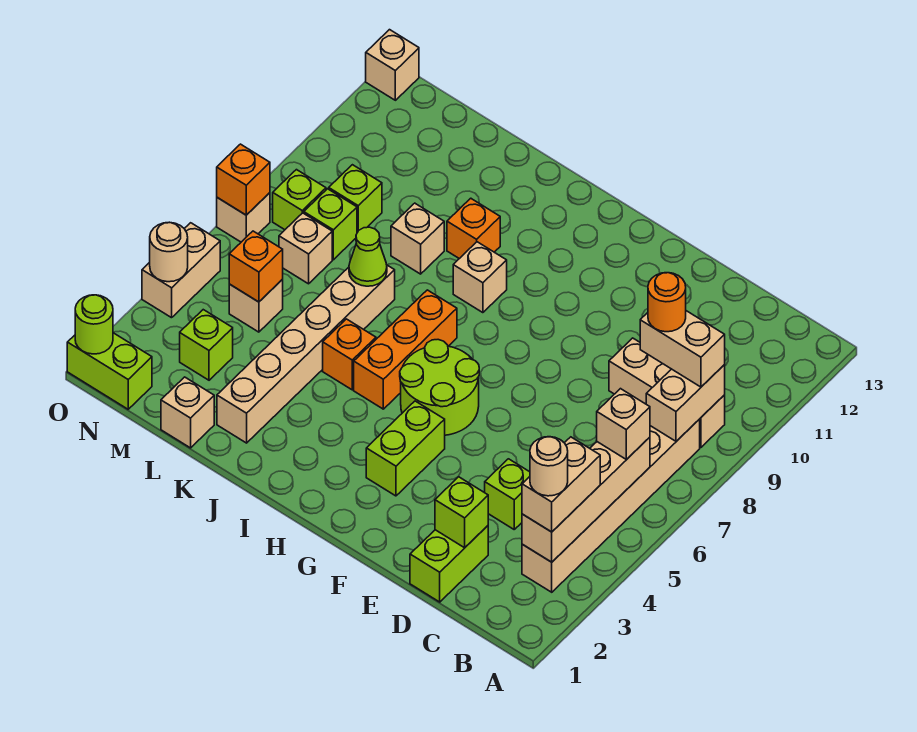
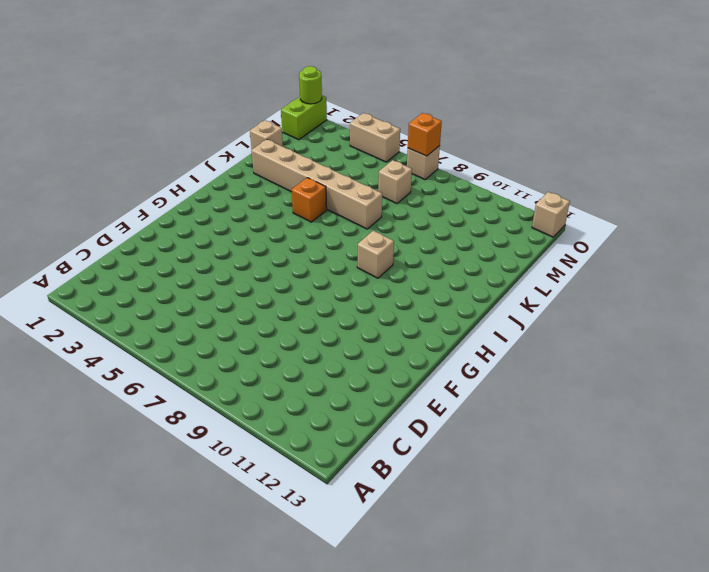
none -> tan brick B3:B8 level 1
none -> tan brick B9:D9 level 1
none -> lime brick D1:D2 level 1
none -> lime brick D4 level 1

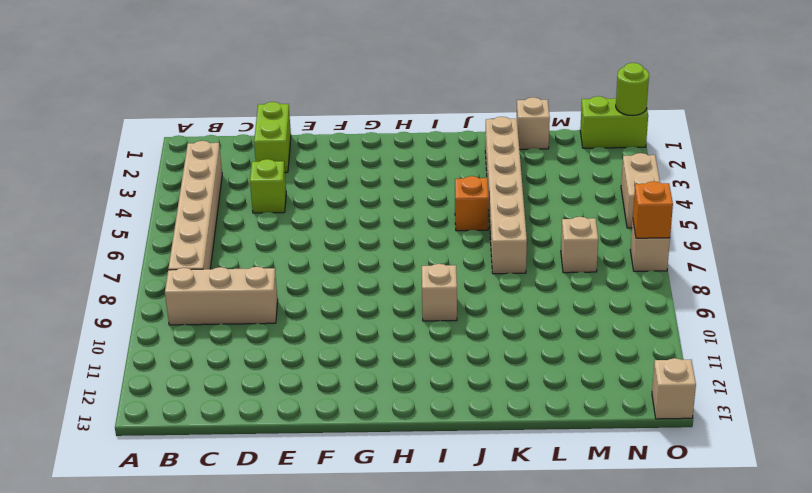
none -> lime brick G3:G4 level 1
none -> lime round brick G5:H6 level 1
none -> orange brick I5:I7 level 1
none -> orange brick J10 level 1

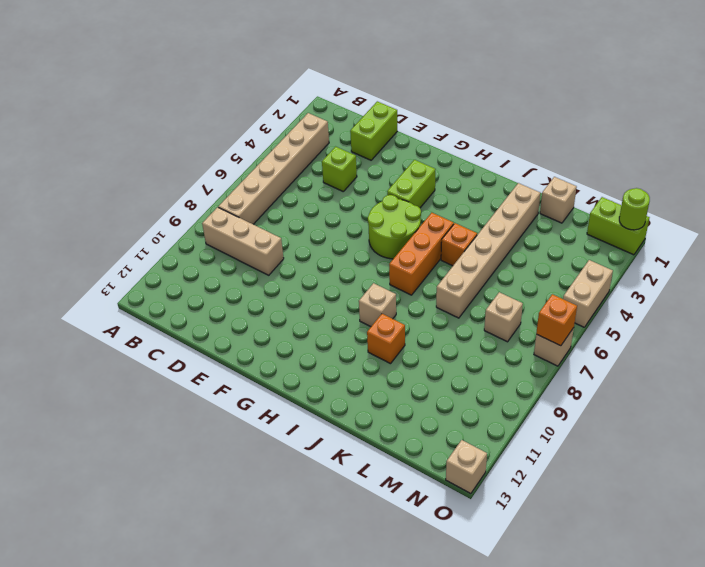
none -> tan brick K9 level 1
none -> lime brick M3 level 1
none -> tan brick M5 level 1
none -> lime brick M8 level 1

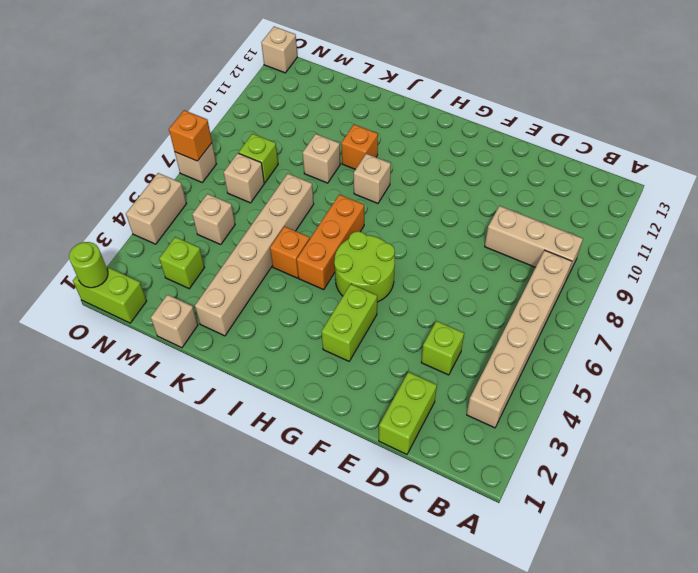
none -> lime brick M9 level 1
none -> lime brick N8 level 1
none -> tan brick B3:B6 level 2
none -> tan brick B8:B9 level 2

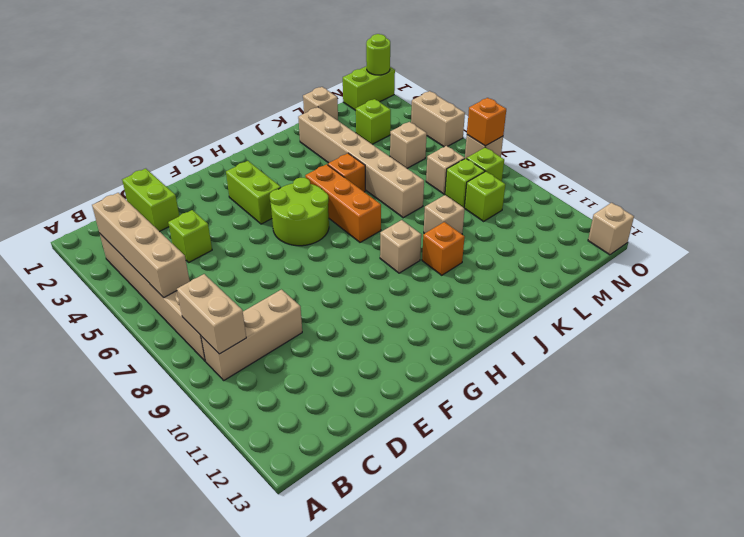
none -> lime brick D2 level 2
none -> lime cone K7 level 2
none -> orange brick M5 level 2
none -> tan round brick O4 level 2

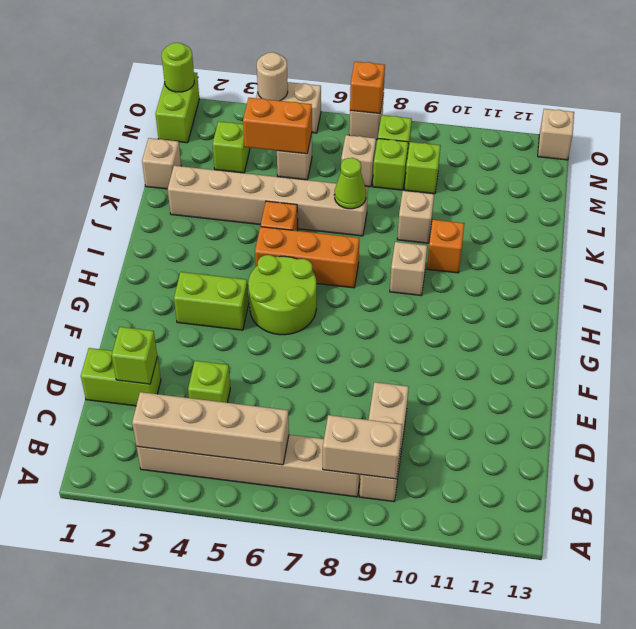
orange brick M4:M5 level 2 -> orange brick M5 level 2
none -> tan brick B3:B4 level 3
none -> tan brick B6 level 3
none -> tan brick B9:C9 level 3
none -> tan round brick B3 level 4

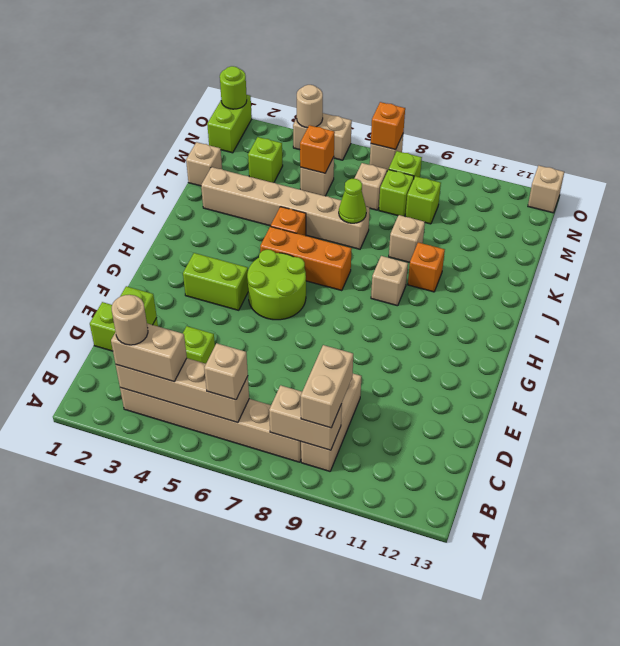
none -> orange round brick C9 level 4

